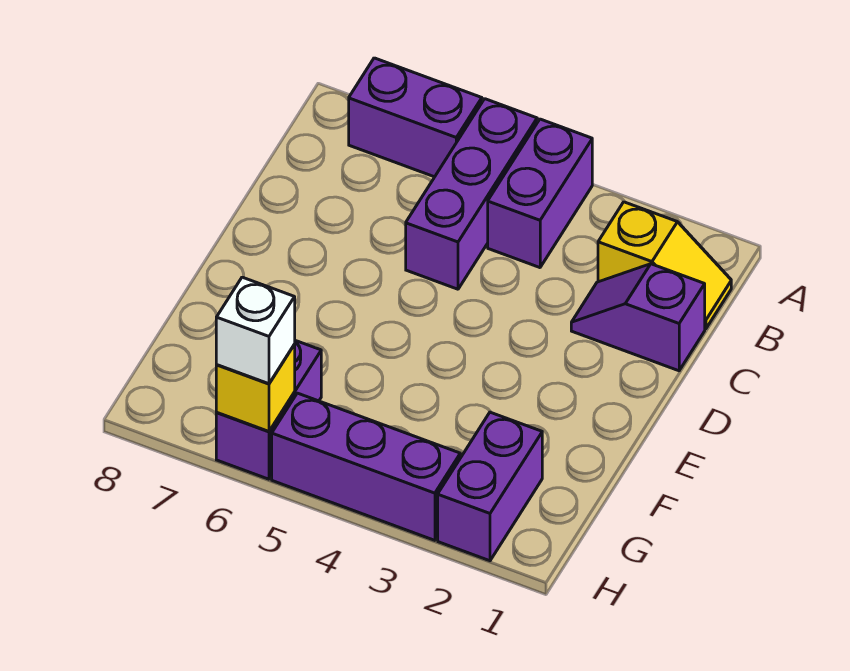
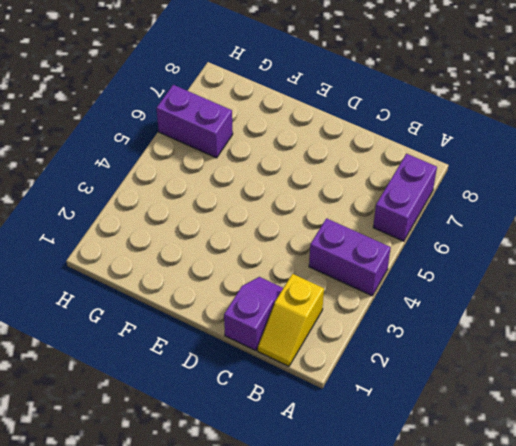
none -> purple brick A5:C5 level 1
none -> purple brick G2:H2 level 1

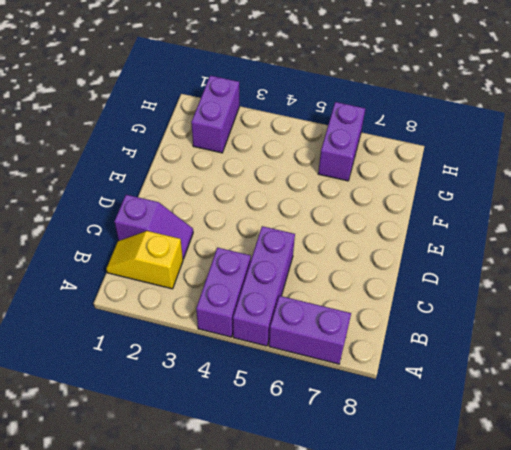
none -> purple brick H3:H5 level 1
none -> yellow brick H6 level 2

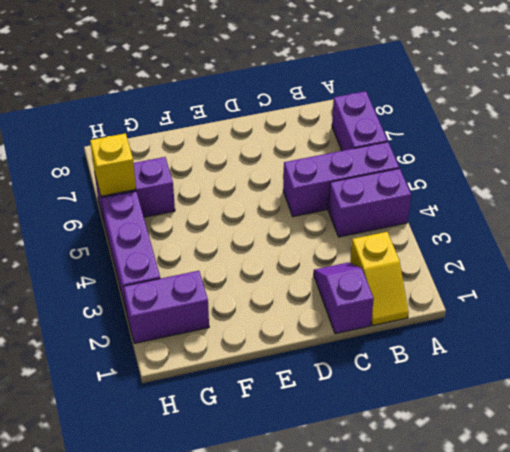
none -> white brick H6 level 3

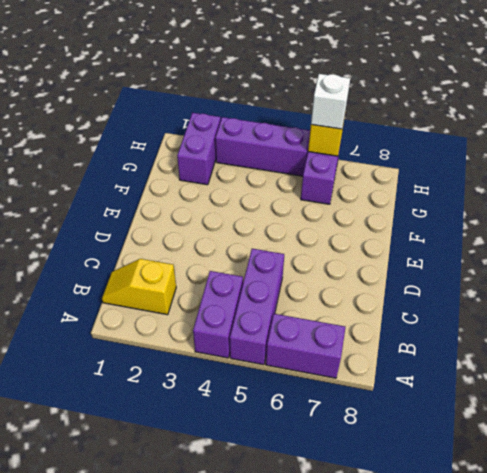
none -> purple slope C1:C2 level 1 top 1

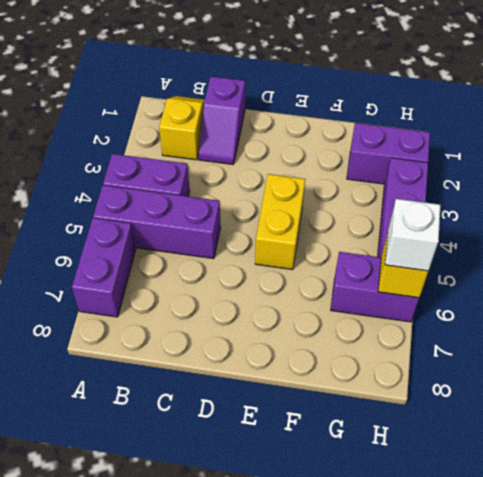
yellow brick E4:E5 level 1 -> none

